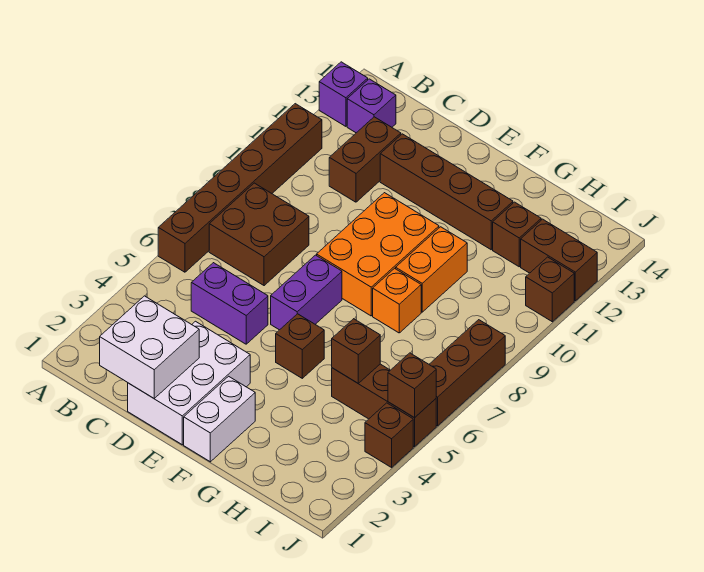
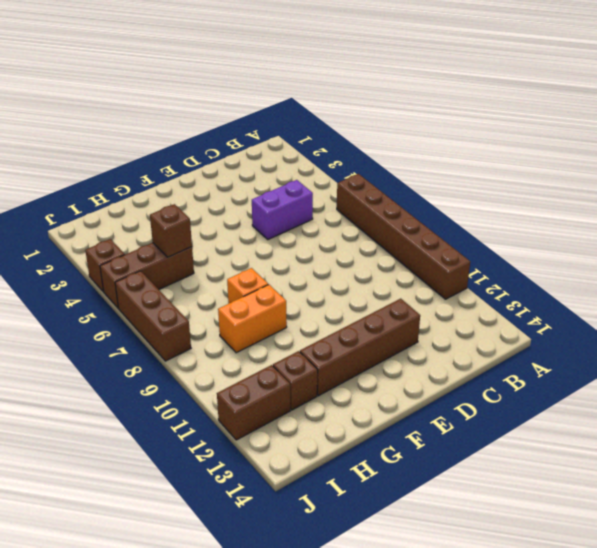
orange brick G9:H9 level 1 -> orange brick G9:G10 level 1
none -> purple brick A13 level 1
none -> brown brick B7:C8 level 1
none -> purple brick B13 level 1

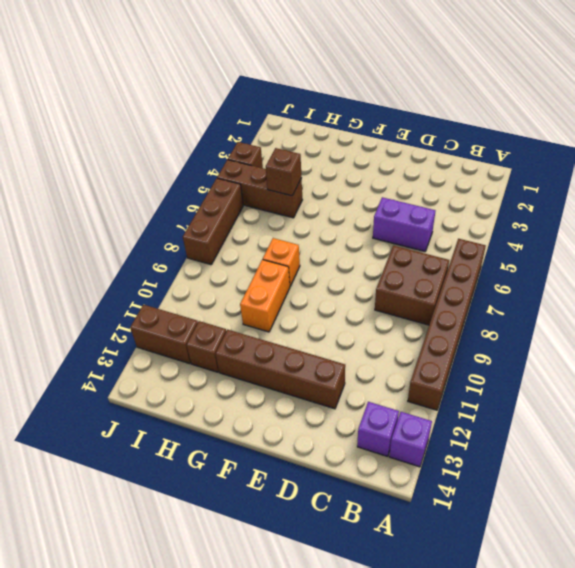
none -> brown brick C11:C12 level 1
none -> white brick D1:E3 level 1
none -> purple brick E6:E7 level 1

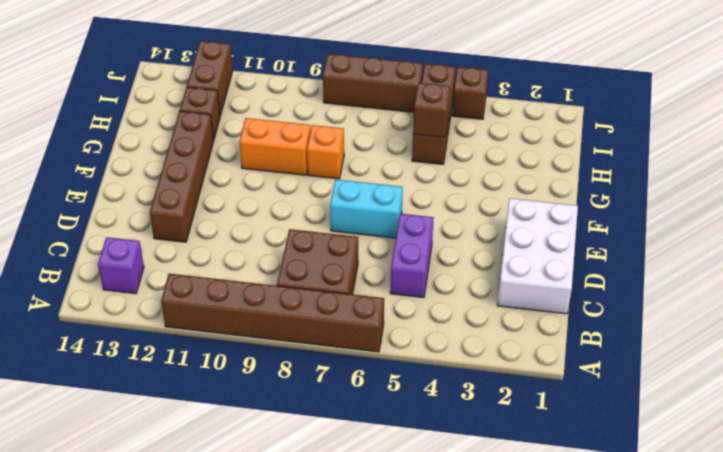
white brick C1:E2 level 1 -> white brick D1:E3 level 1
cyan brick E6:E7 level 1 -> purple brick E6:E7 level 1
none -> purple brick A13 level 1
none -> brown brick C11:C12 level 1
none -> orange brick E8:F10 level 1

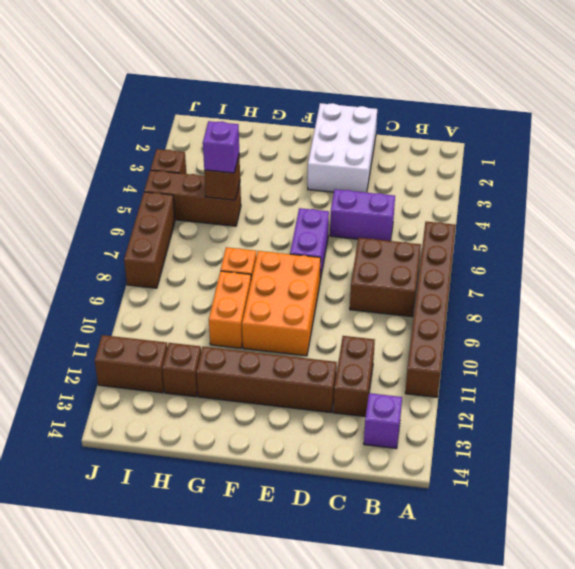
purple brick H5 level 3 -> purple brick A13 level 1
none -> white brick F1:F2 level 1
none -> brown brick F5 level 1
none -> brown brick J11 level 1

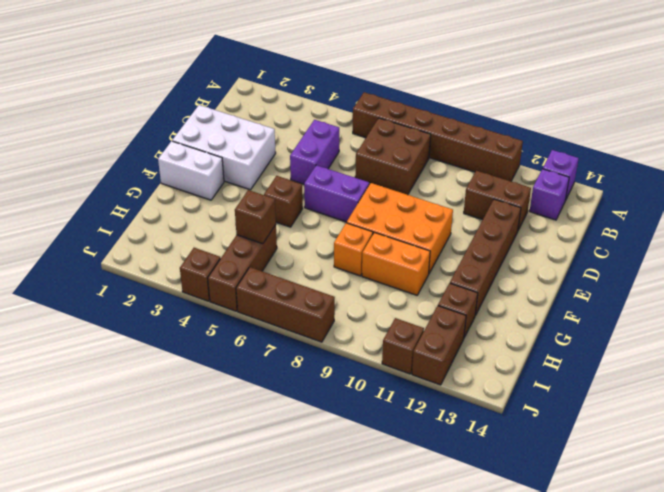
none -> white brick C1:D2 level 2
none -> brown brick J5 level 2

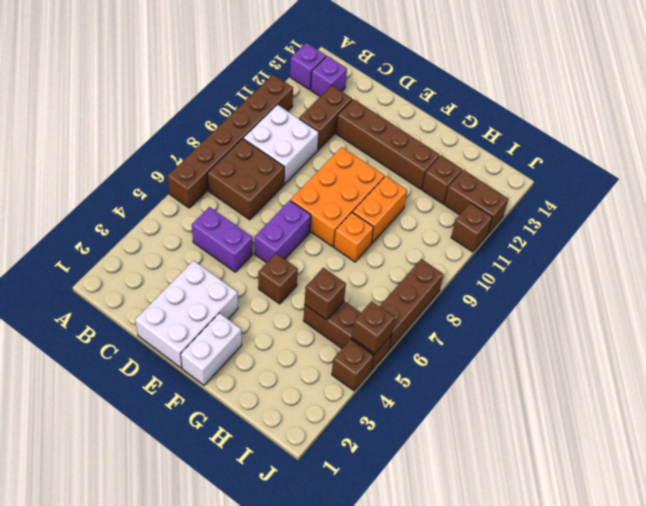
white brick B9:C10 level 1 -> white brick C1:D2 level 2

